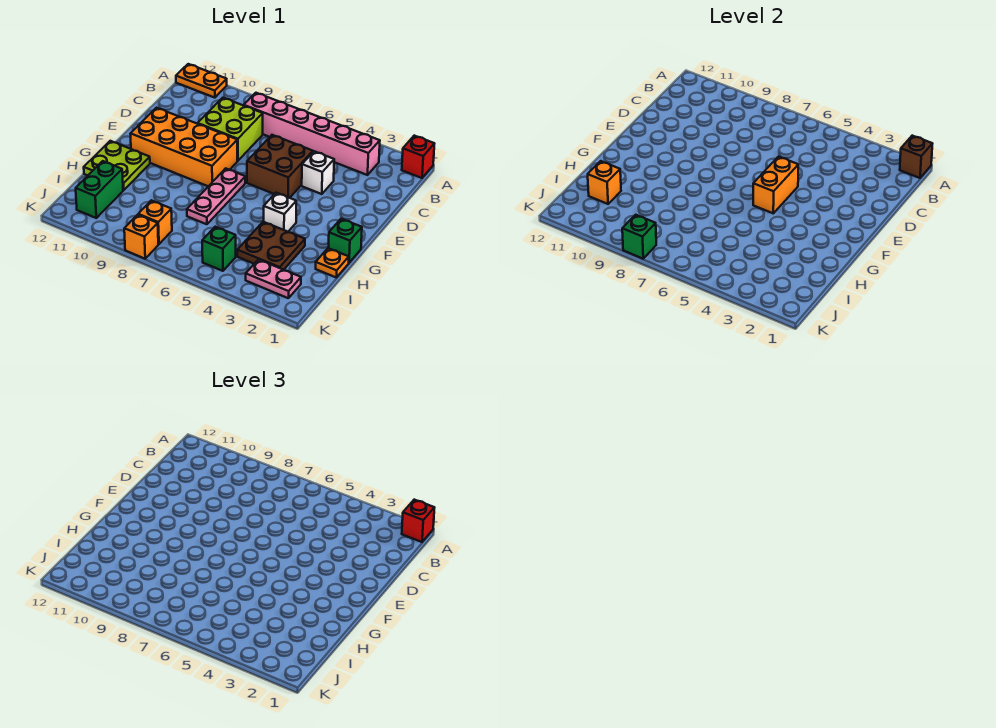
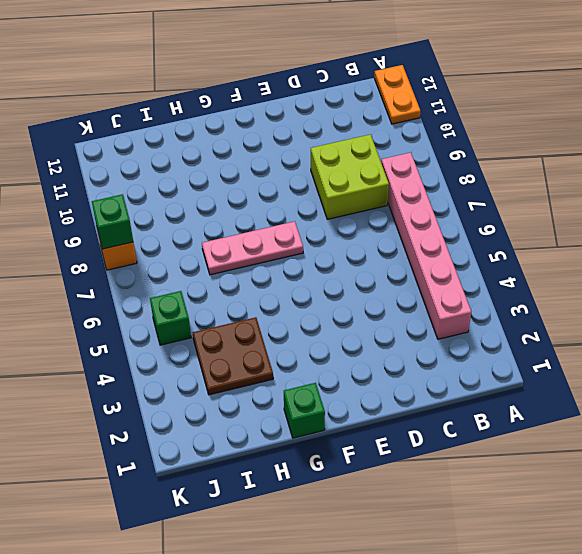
none -> red brick A1 level 1
none -> white brick D4 level 1
none -> brown brick D5:E6 level 1

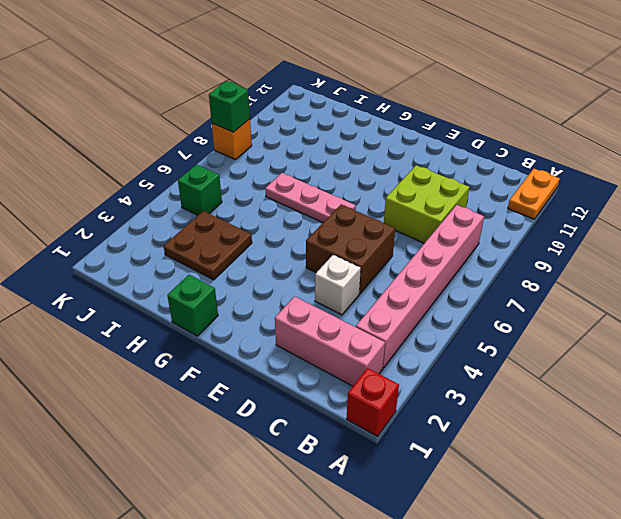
pink brick B2:D2 level 1 -> none
none -> orange brick E8:F11 level 1
none -> white brick G4 level 1
none -> lime plate G11:H12 level 1

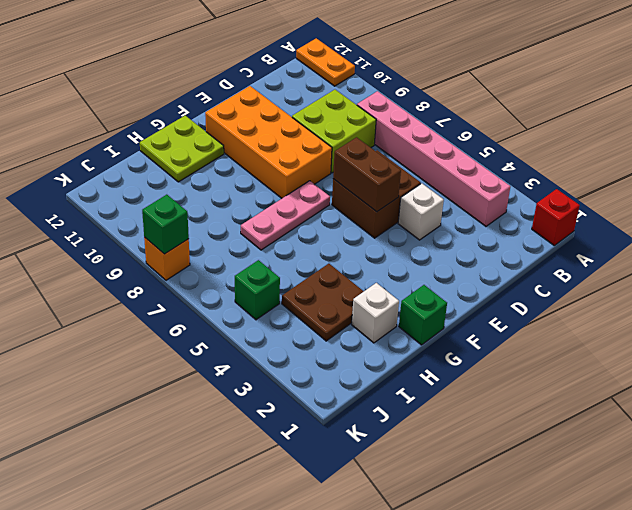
brown brick E5:E6 level 2 -> orange brick E5:F5 level 2
white brick H2 level 1 -> white brick G4 level 1
none -> orange plate H1 level 1
none -> green brick I11:J11 level 1
none -> pink plate J2:J3 level 1

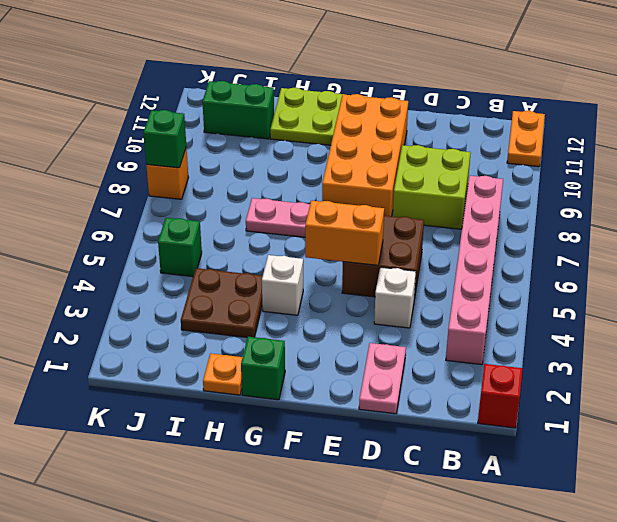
pink plate D1:D2 level 1 -> pink plate J2:J3 level 1
none -> orange brick J8 level 1
none -> brown brick A1 level 2
none -> orange brick I11 level 2

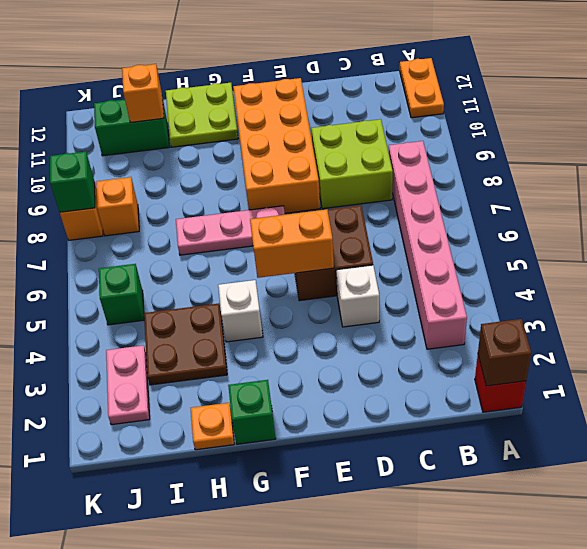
none -> red brick A1 level 3

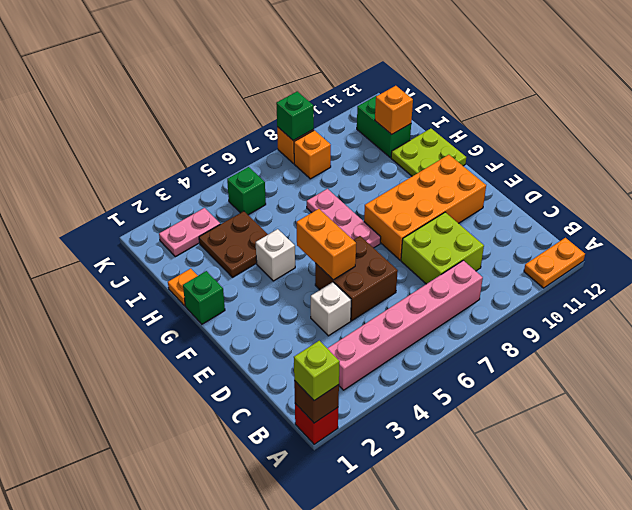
lime brick A1 level 3 -> red brick A1 level 3

